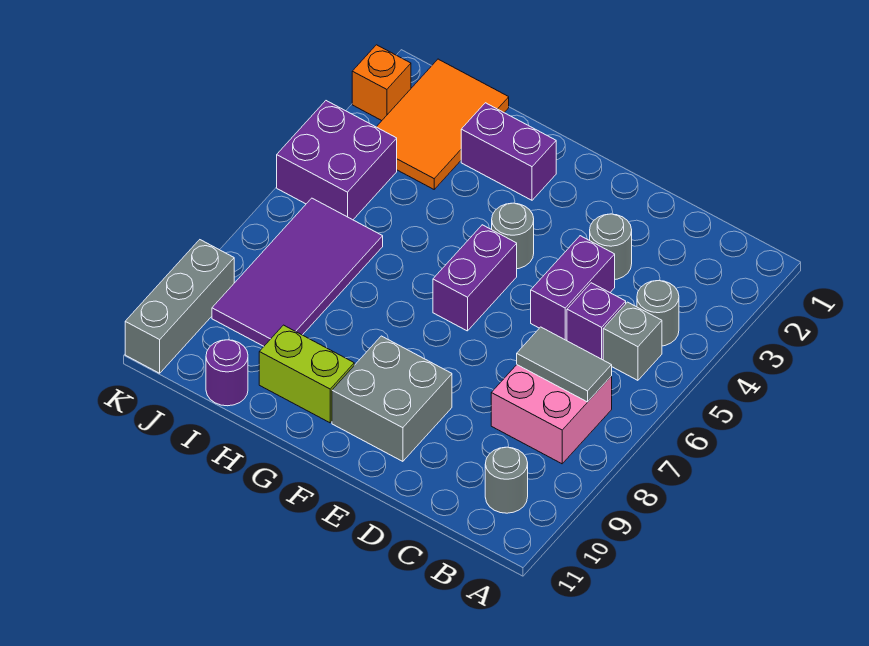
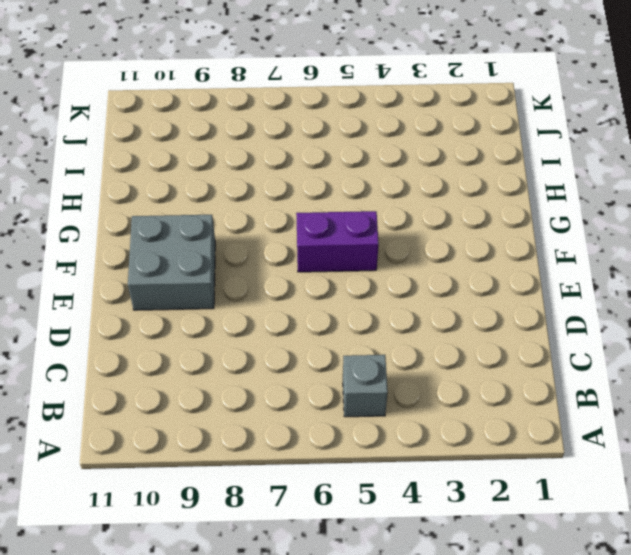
none -> grey round brick B4 level 1
none -> pink brick B7:C8 level 1
none -> grey round brick B10 level 1

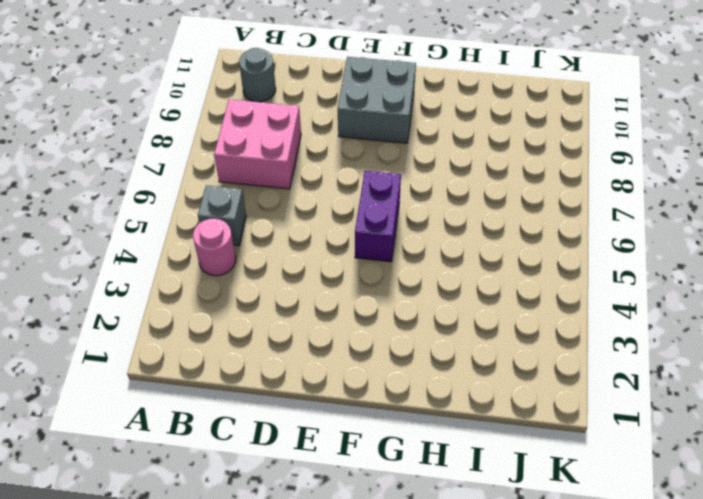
pink round brick B4 level 1 -> grey round brick B4 level 1
none -> purple brick C5 level 1
none -> grey round brick D3 level 1
none -> purple brick D4:D5 level 1

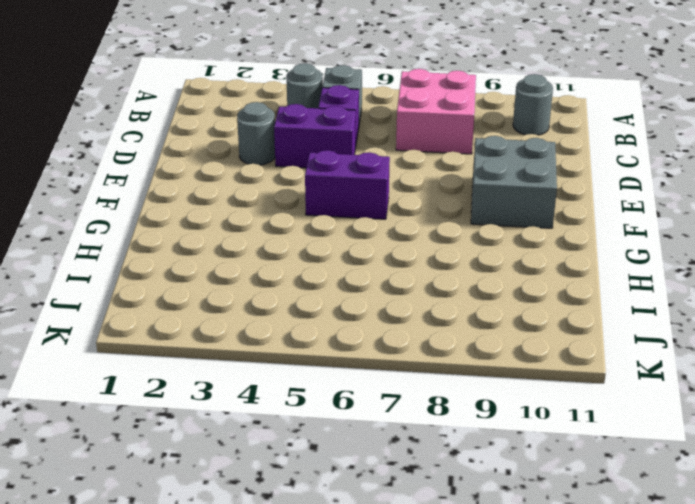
none -> grey round brick F4 level 1
none -> purple brick G2:H2 level 1
none -> lime brick G10:H10 level 1

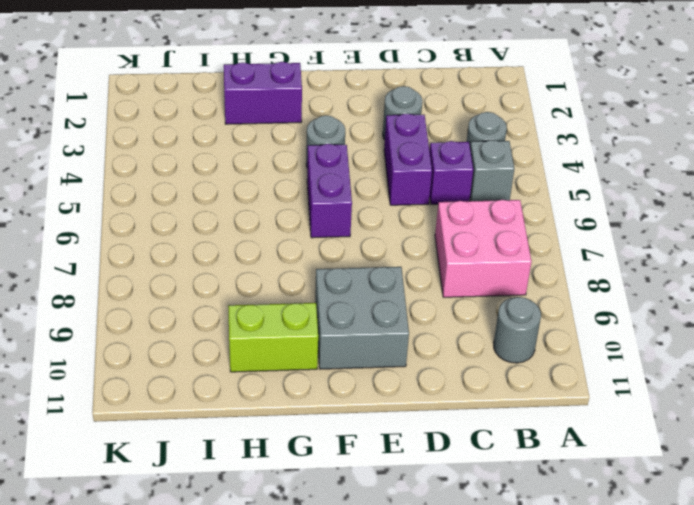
none -> orange tile I1:J3 level 1
none -> purple tile I6:J9 level 1
none -> purple round brick I11 level 1

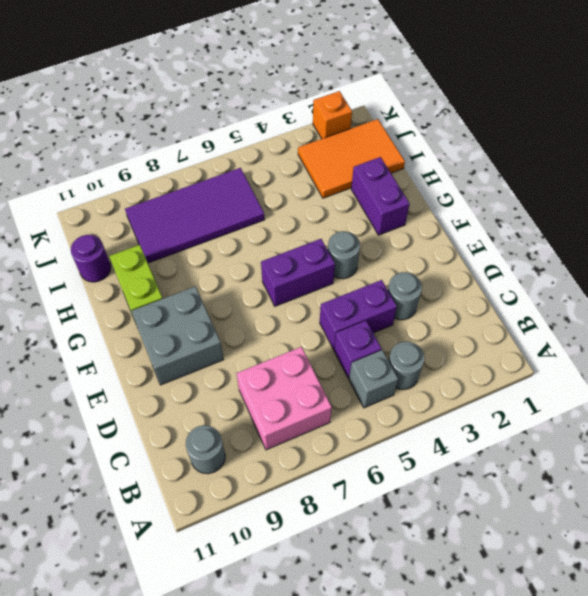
none -> purple brick J4:K5 level 1
none -> grey brick K9:K11 level 1
none -> grey tile B7:C7 level 2

